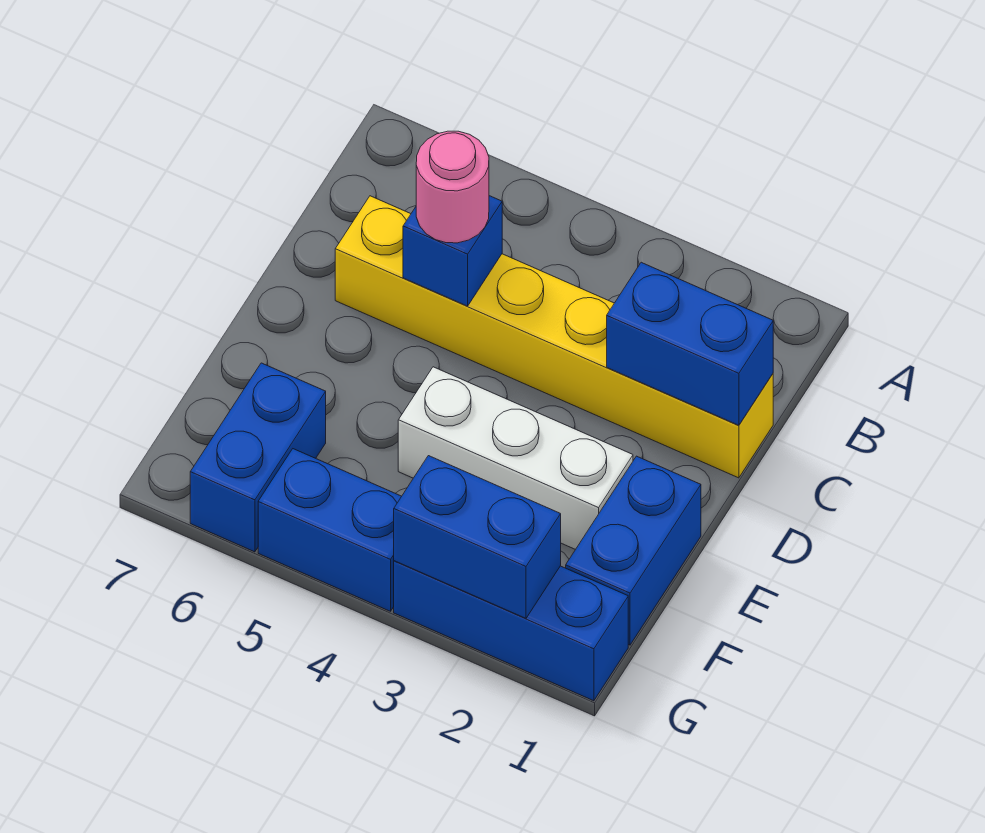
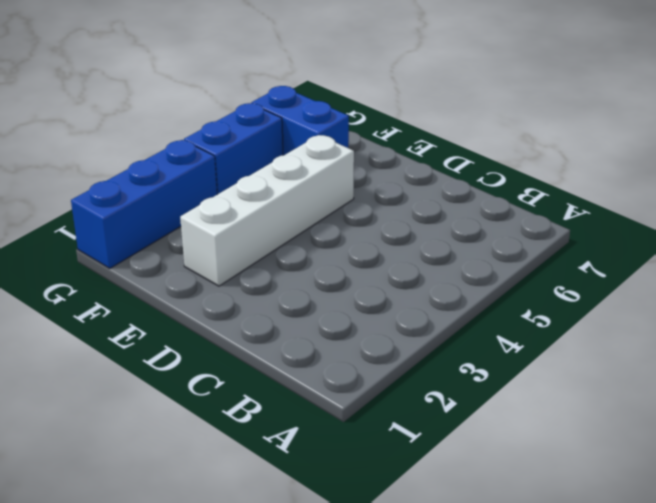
white brick E2:E5 level 1 -> white brick E2:E4 level 1
none -> yellow brick C1:C6 level 1
none -> blue brick E1:F1 level 1

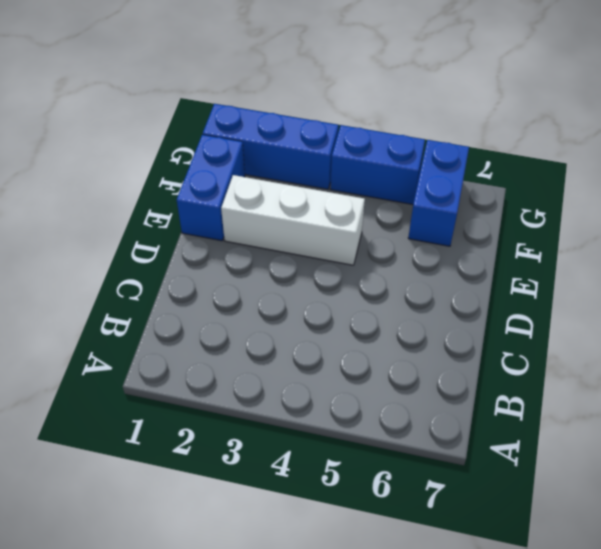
none -> yellow brick C1:C6 level 1
none -> blue brick C1:C2 level 2

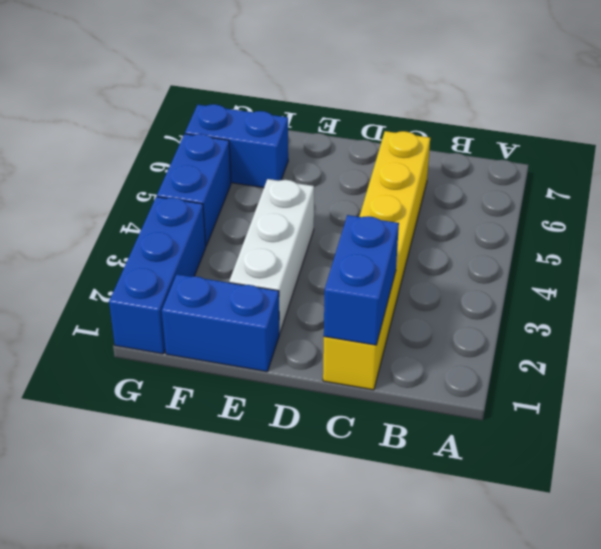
none -> blue brick C5 level 2
none -> blue brick G2:G3 level 2

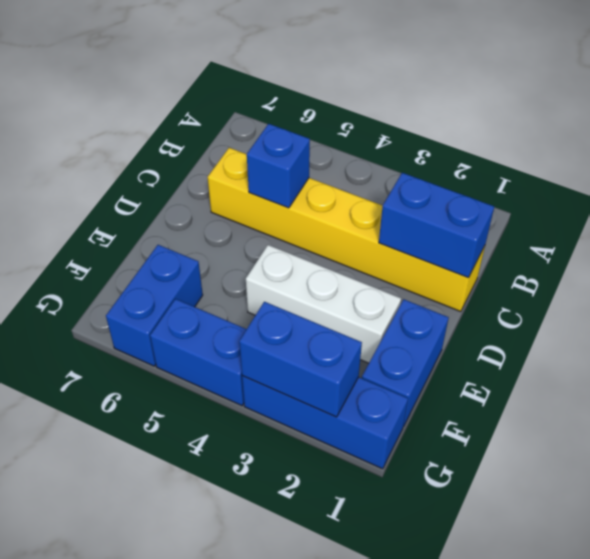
none -> pink round brick C5 level 3

